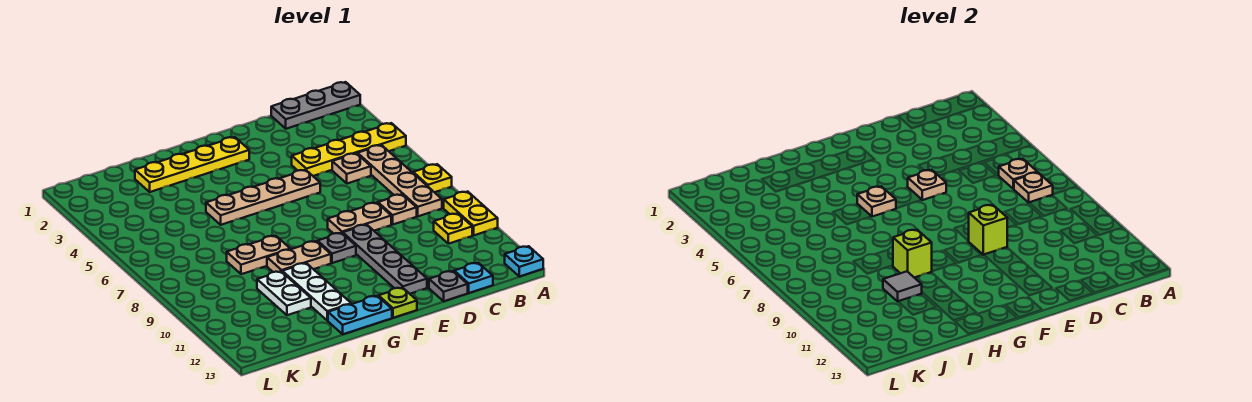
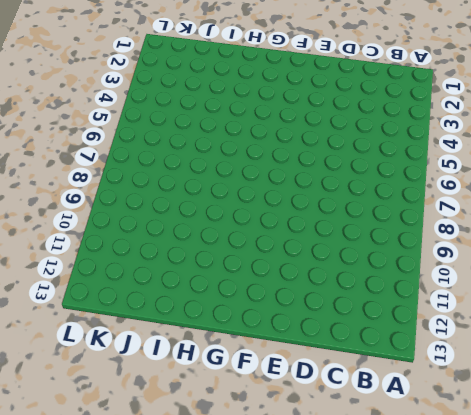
none -> grey plate A1:C1 level 1
none -> yellow plate A4:D4 level 1
none -> yellow plate A7 level 1

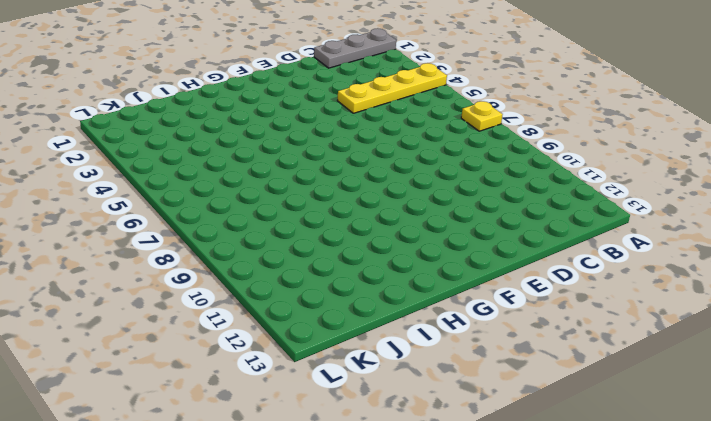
none -> yellow plate A9:A10 level 1
none -> cyan plate A13 level 1
none -> tan plate B5:B8 level 1

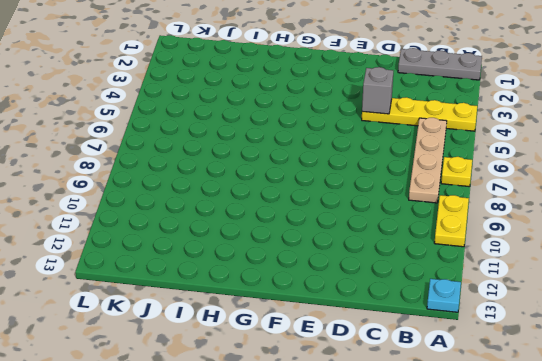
grey brick D4 level 2 -> none
none -> yellow plate B10 level 1
none -> tan plate C5 level 1
none -> tan plate C8 level 1

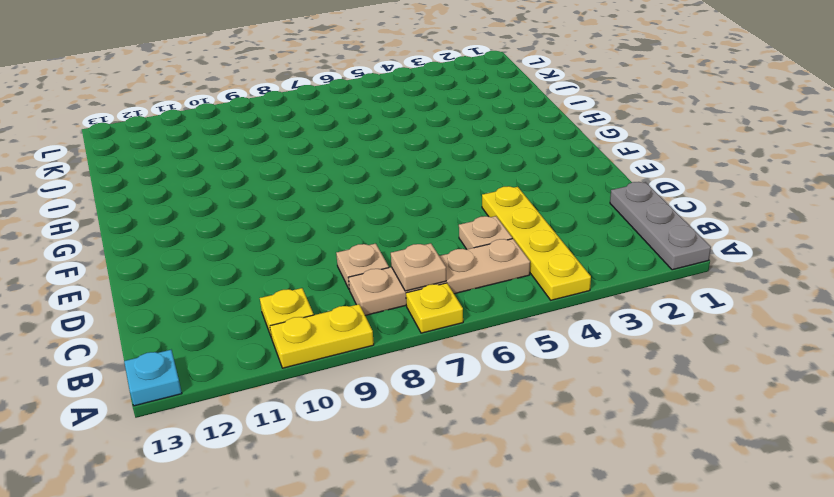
none -> cyan plate C13 level 1
none -> tan plate D8:E8 level 1
none -> grey plate D13 level 1

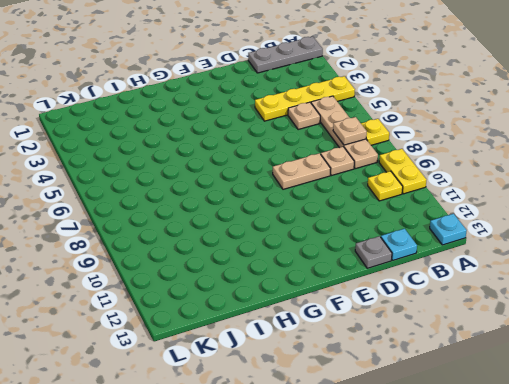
none -> tan plate E5:H5 level 1
none -> grey plate E9:E12 level 1
none -> yellow plate F2:I2 level 1

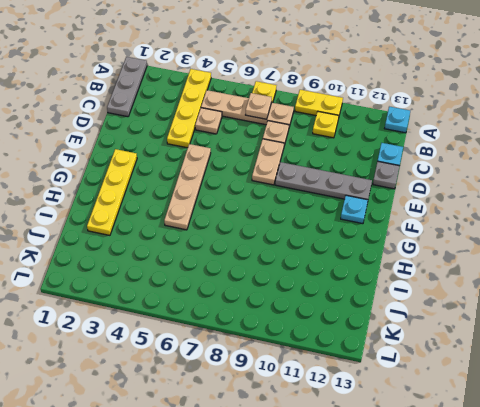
cyan plate F12 level 1 -> none
none -> grey plate F9 level 1
none -> lime plate F13 level 1
none -> tan plate G9:H9 level 1

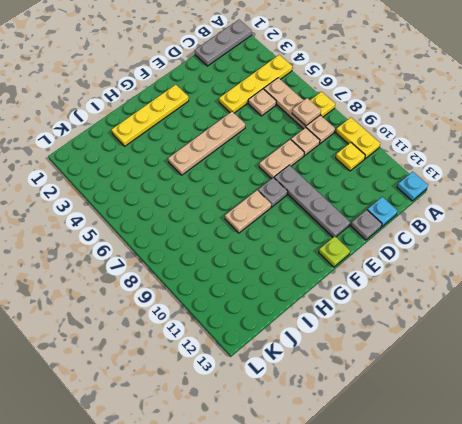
none -> cyan plate G13:H13 level 1
none -> tan plate H8:I8 level 1
none -> white plate H10:H12 level 1

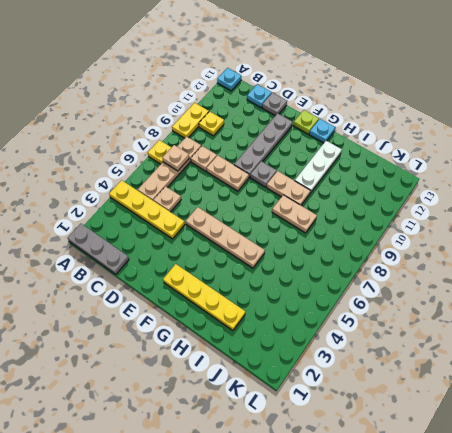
cyan plate G13 level 1 -> cyan plate G13:H13 level 1
none -> white plate I10:I11 level 1
none -> tan plate B6 level 2
none -> tan plate E5 level 2

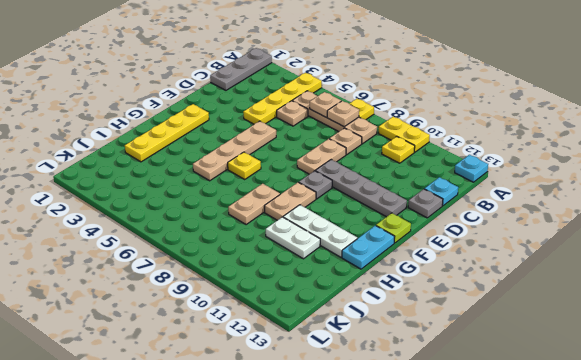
yellow plate G6 level 1 -> none
none -> tan plate E5 level 2
none -> lime brick E9 level 2
none -> tan plate G5 level 2

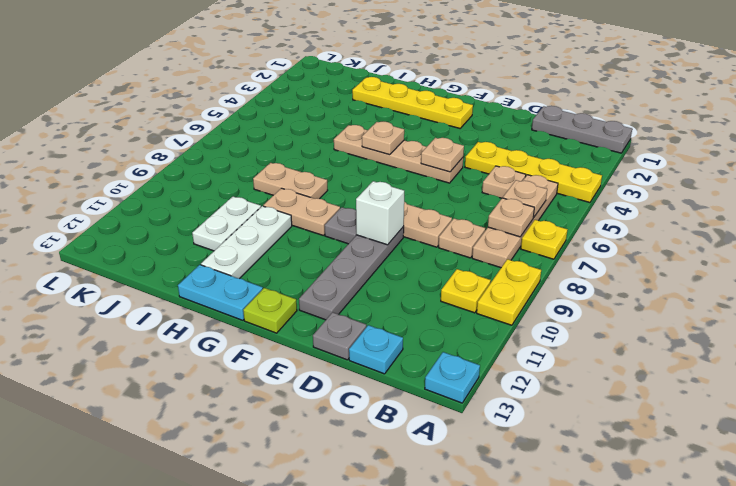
white brick E9 level 2 -> lime brick E9 level 2
none -> lime brick H9 level 2
none -> grey tile I10 level 2

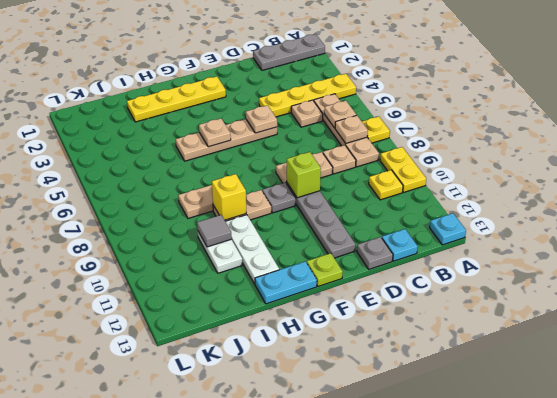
yellow brick H9 level 2 -> lime brick H9 level 2

